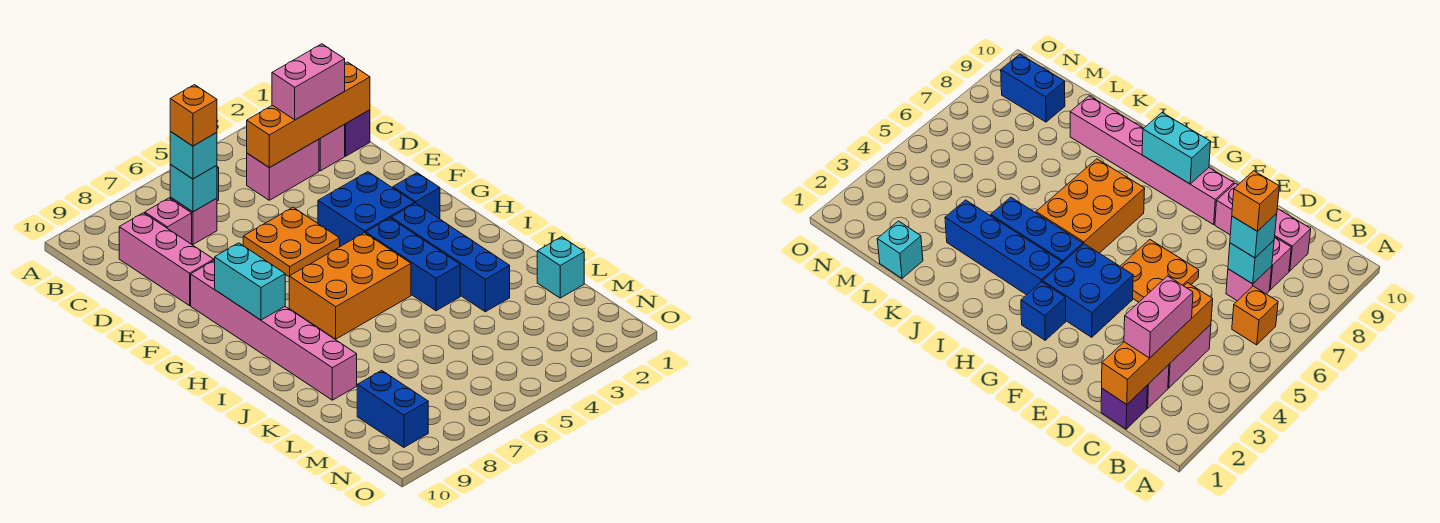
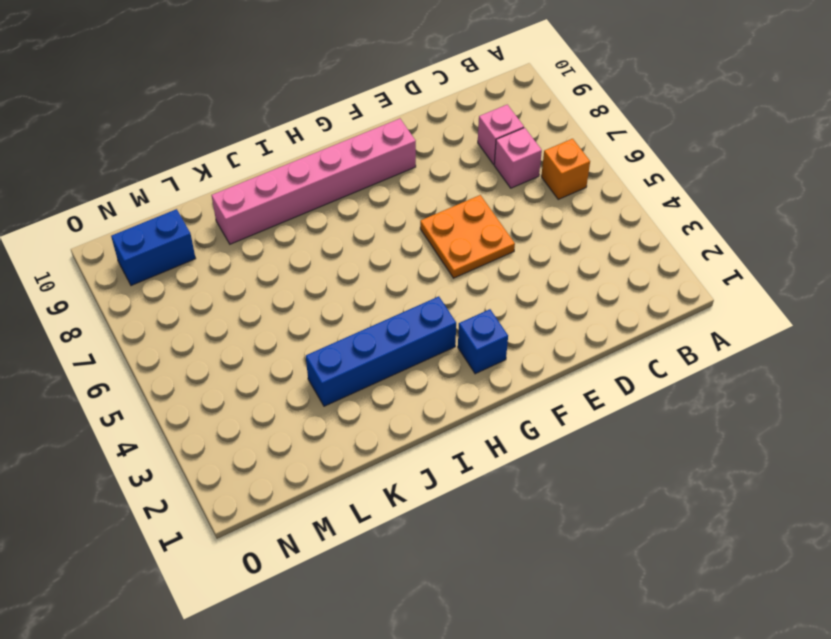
none -> purple brick C1 level 1
none -> pink brick C2 level 1
none -> pink brick C3:C4 level 1

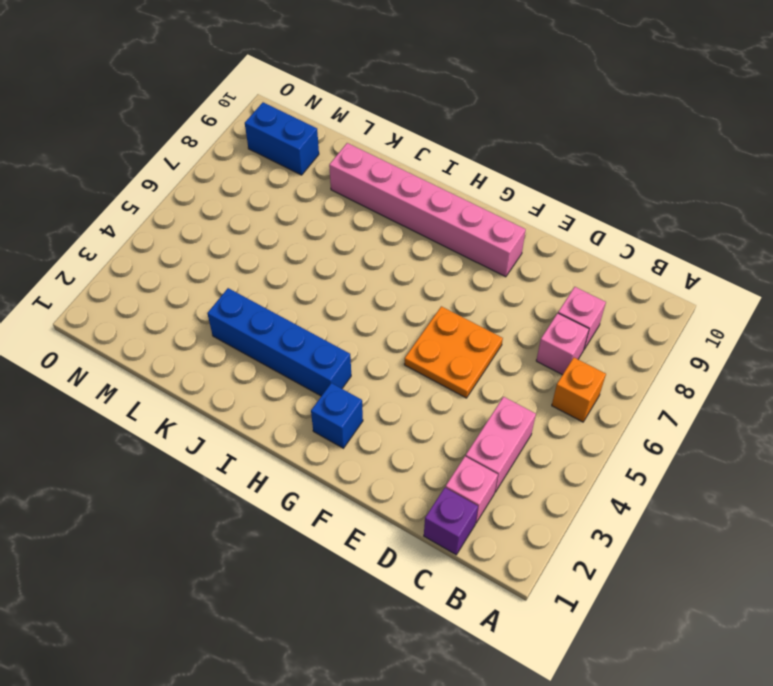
none -> pink brick C9:E9 level 1
none -> blue brick F3:G4 level 1
none -> blue brick H4:J4 level 1

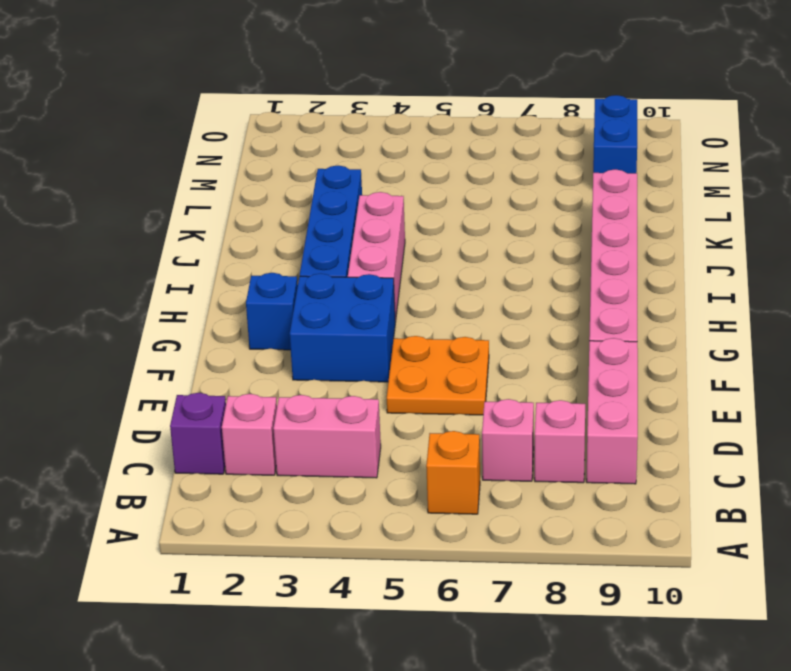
pink brick H4:J4 level 1 -> blue brick H4:J4 level 1
none -> orange brick H5:I7 level 1
none -> cyan brick L1 level 1
none -> orange brick C1:C4 level 2

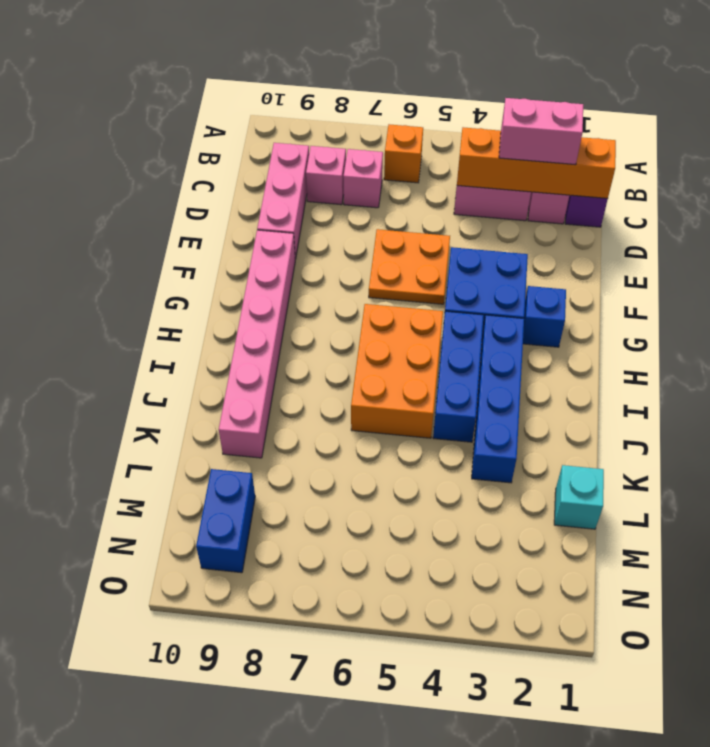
orange brick H5:J6 level 1 -> orange brick H5:I7 level 1
none -> cyan brick C7 level 2
none -> cyan brick G9:H9 level 2
none -> cyan brick C7 level 3

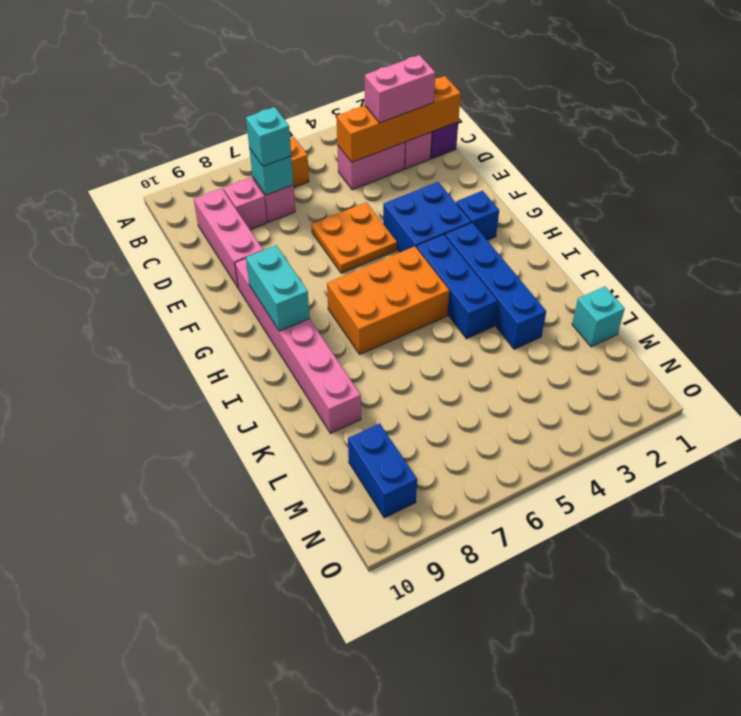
none -> orange brick C7 level 4

